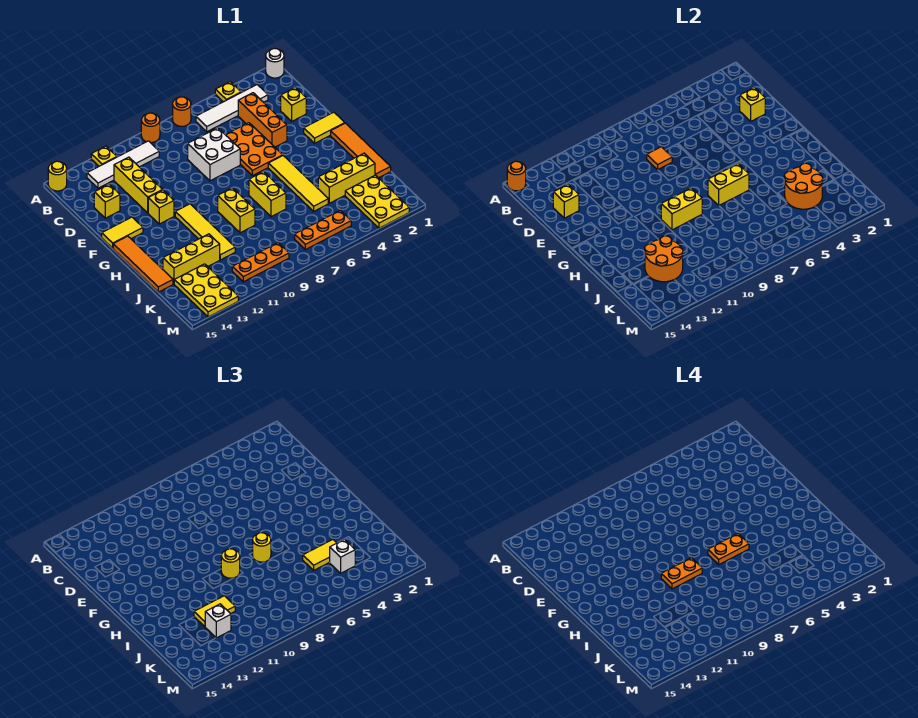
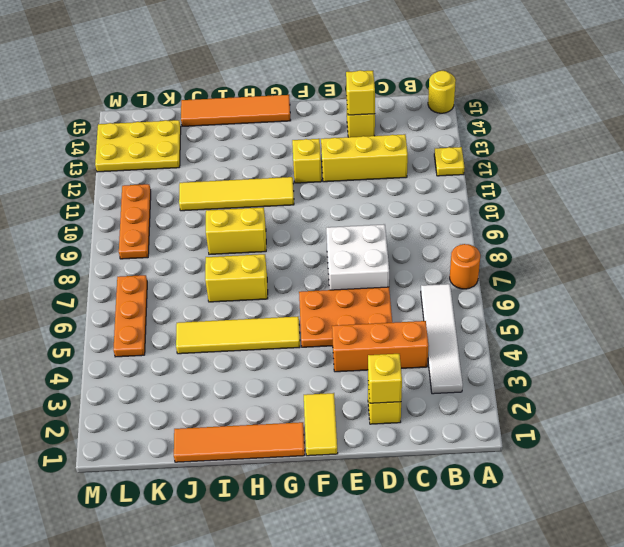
none -> white round brick A1 level 1
none -> yellow plate A4 level 1
none -> orange round brick A9 level 1
none -> white tile B10:B13 level 1

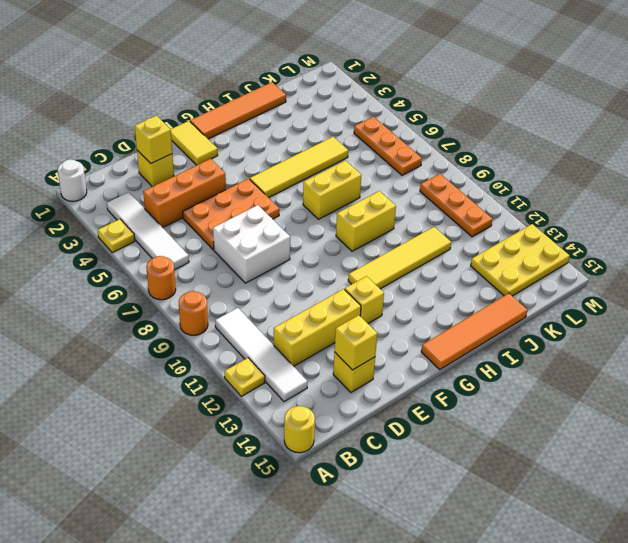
none -> yellow tile F14:F15 level 1
none -> yellow brick J2:J4 level 1
none -> yellow brick J12:J14 level 1
none -> yellow plate K2:M3 level 1

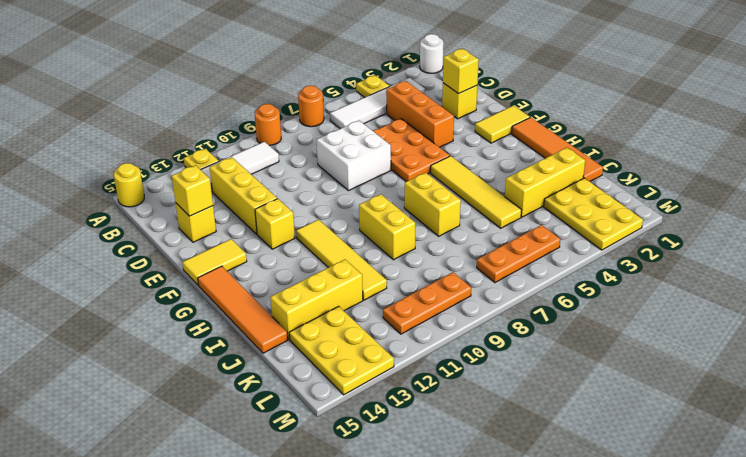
none -> orange round brick A15 level 2
none -> orange tile D8 level 2
none -> yellow brick H6:H7 level 2
none -> yellow brick H9:H10 level 2

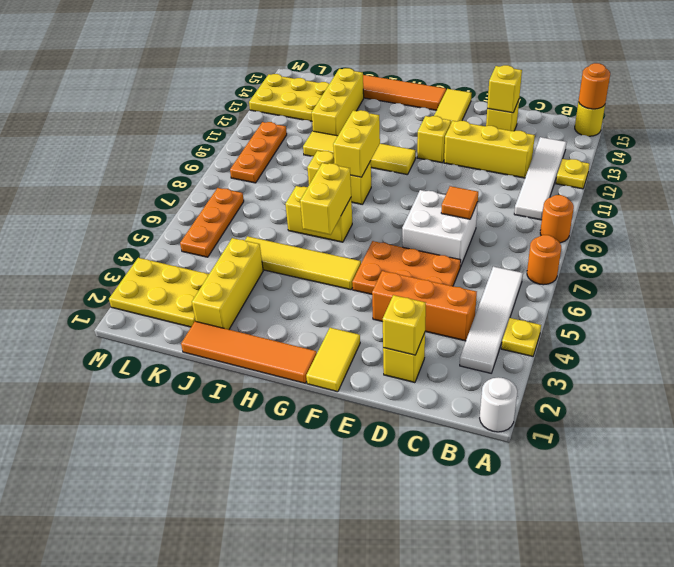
none -> orange round brick J3:K4 level 2
none -> orange round brick J12:K13 level 2
none -> yellow round brick H7 level 3
none -> yellow round brick H9 level 3

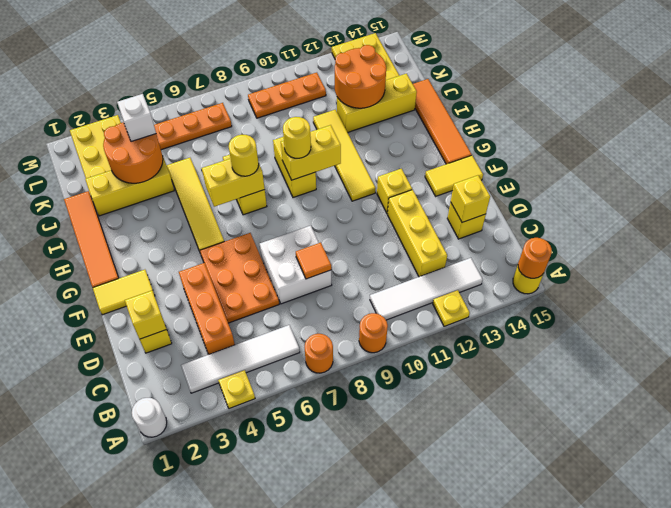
none -> yellow tile J4:J5 level 3
none -> yellow tile J11:J12 level 3
none -> white brick K12 level 3
none -> orange plate H6:H7 level 4

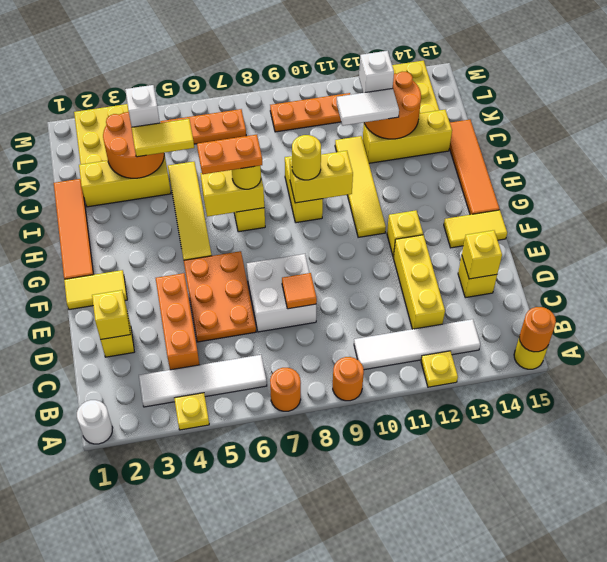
white tile J11:J12 level 3 -> yellow tile J11:J12 level 3
none -> orange plate H9:H10 level 4

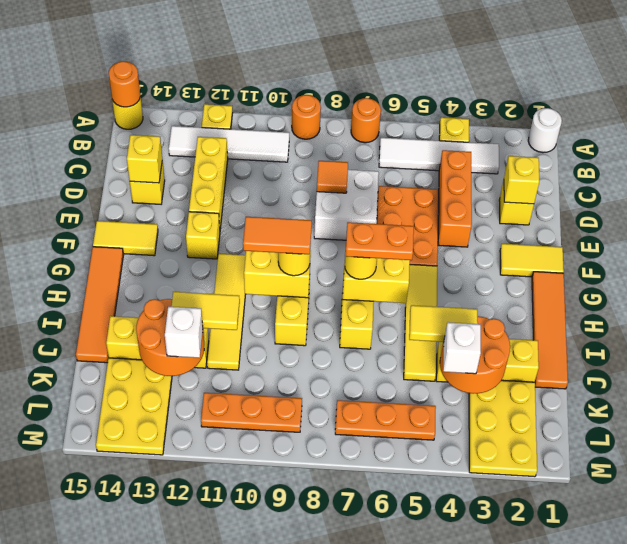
orange tile H9:H10 level 4 -> orange plate H9:H10 level 4

